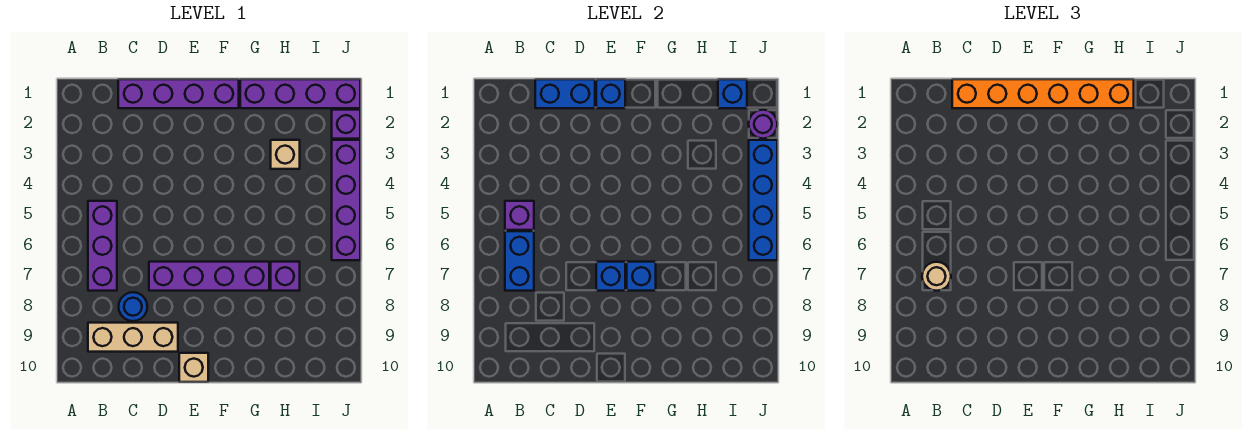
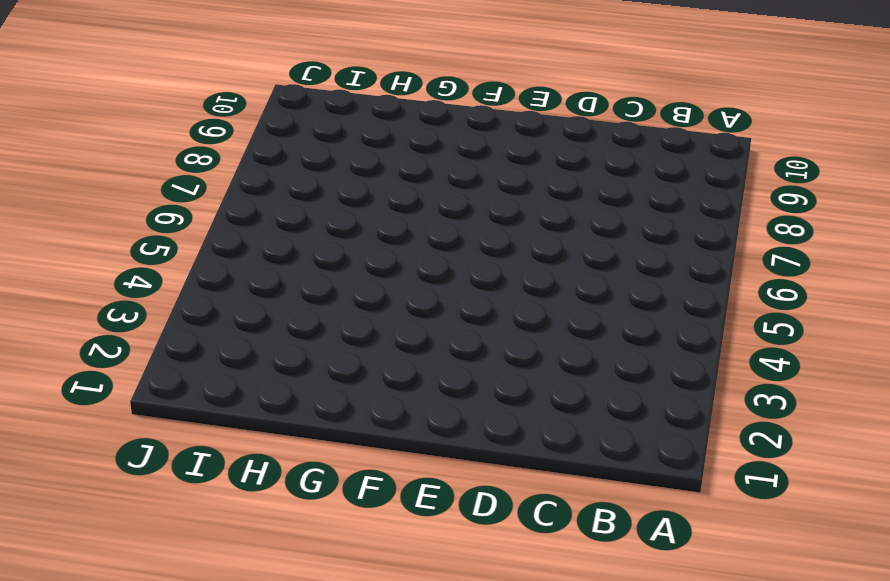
none -> purple brick B5:B7 level 1
none -> tan brick B9:D9 level 1
none -> purple brick C1:F1 level 1

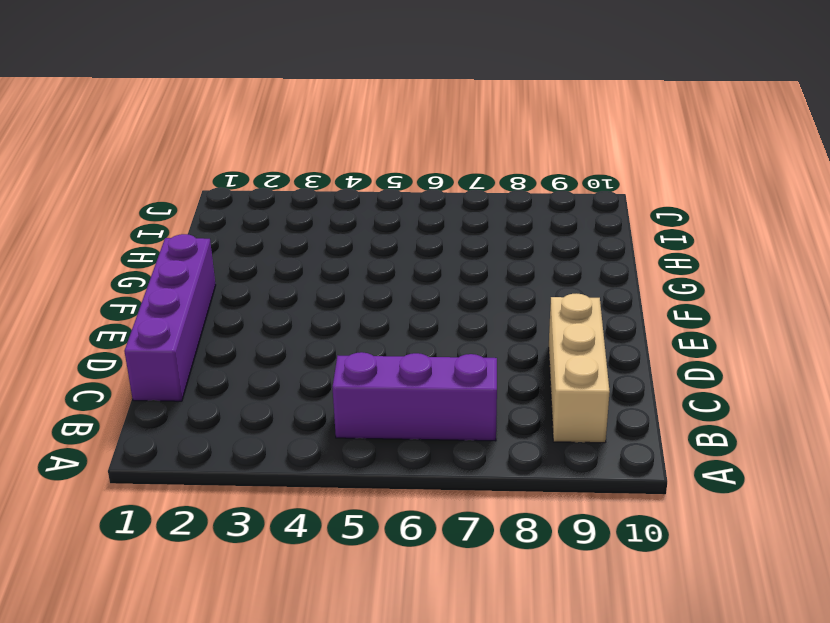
none -> blue round brick C8 level 1
none -> purple brick D7:G7 level 1
none -> tan brick E10 level 1

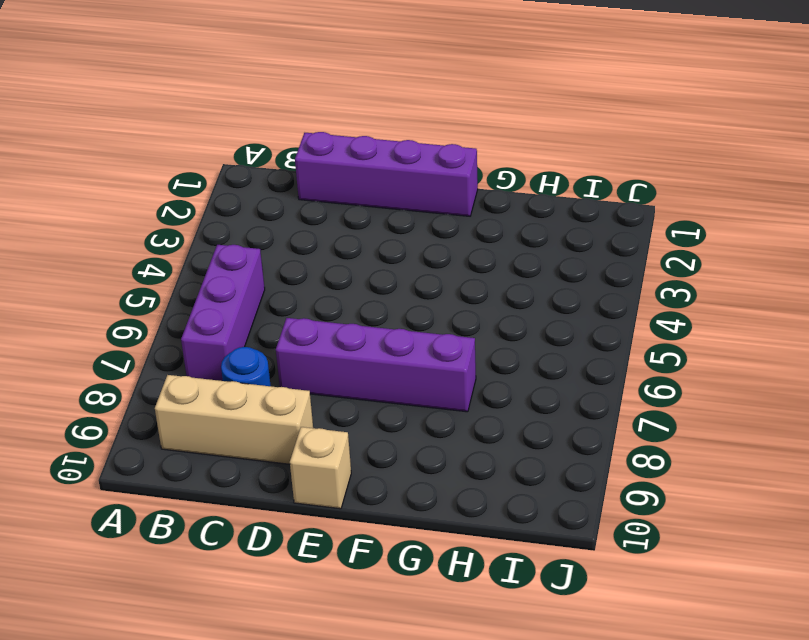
none -> purple brick G1:J1 level 1
none -> tan brick H3 level 1
none -> purple brick H7 level 1

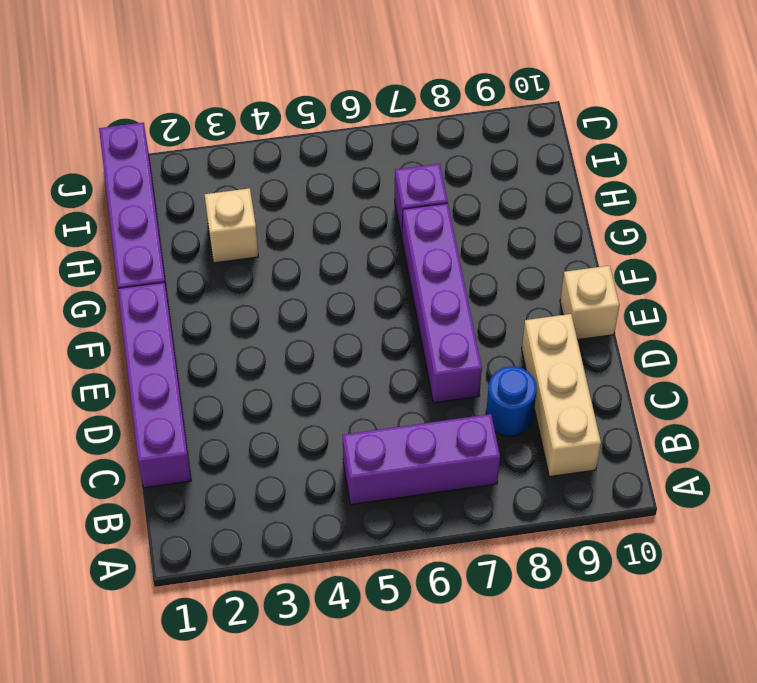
none -> purple brick J2 level 1
none -> purple brick J3:J6 level 1
none -> purple brick B5 level 2

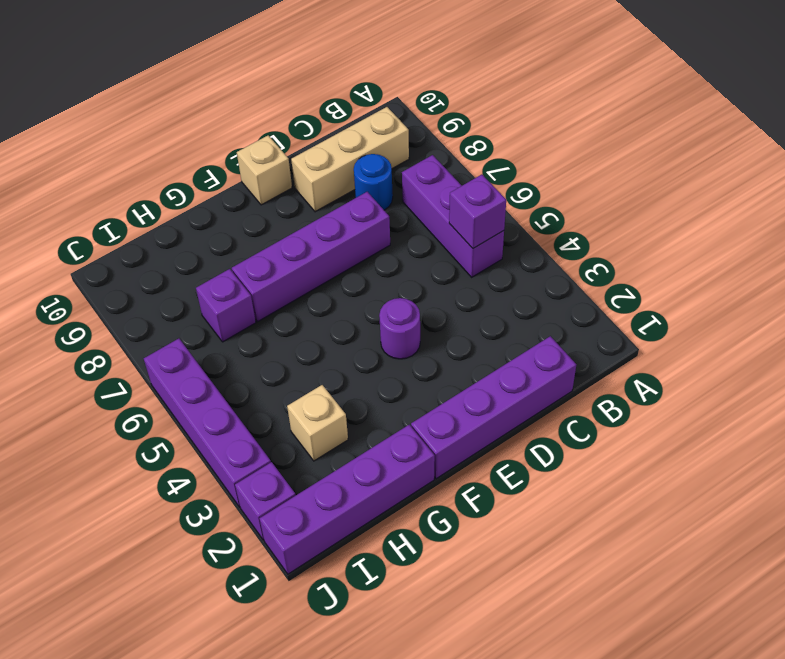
purple round brick E4 level 1 -> purple round brick J2 level 2
none -> blue brick B6:B7 level 2
none -> blue brick C1:D1 level 2
none -> blue brick E1 level 2

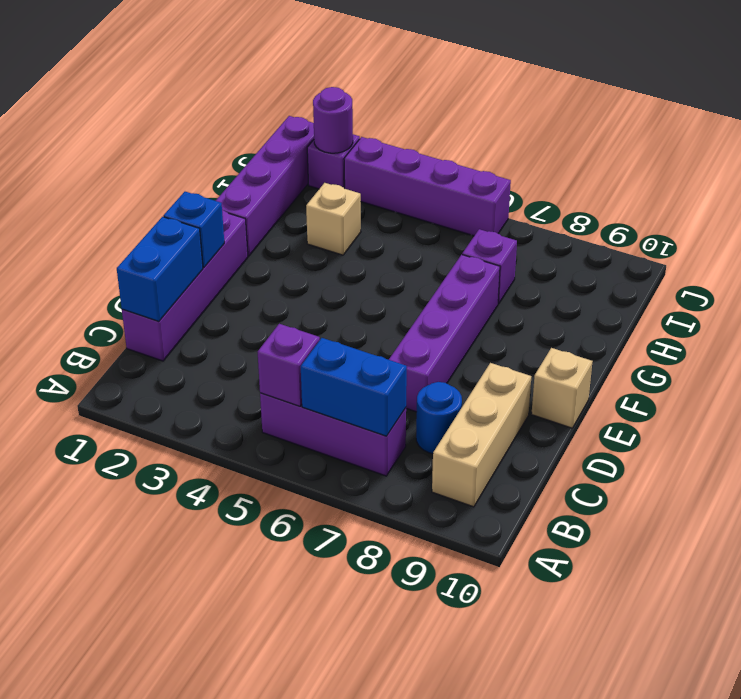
none -> blue brick E7 level 2
none -> blue brick F7 level 2
none -> blue brick I1 level 2

